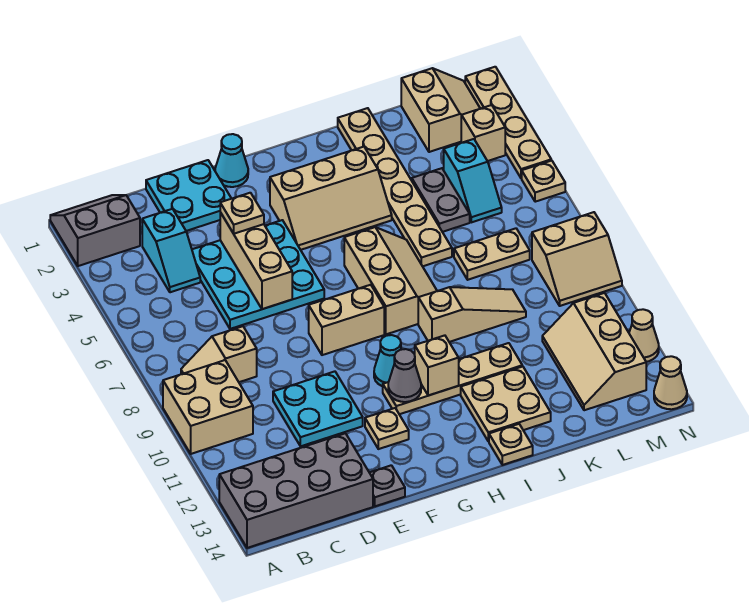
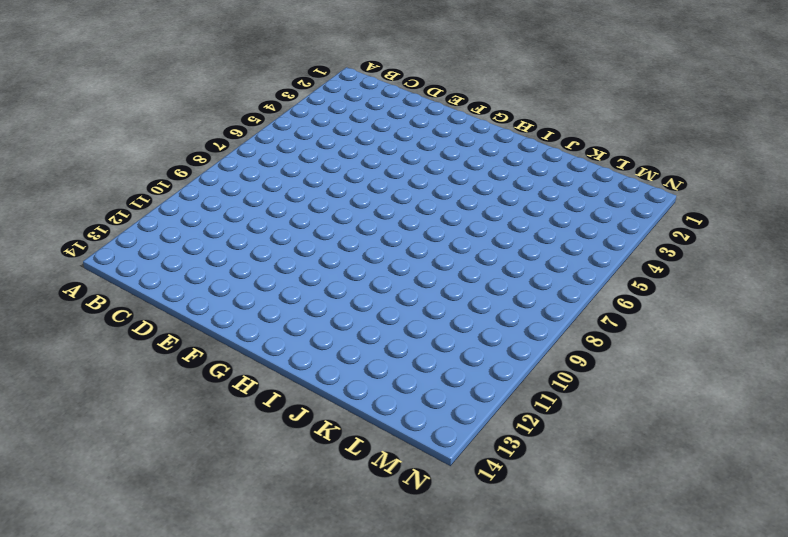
none -> grey slope A1:B2 level 1 top 2
none -> tan brick A9:B10 level 1
none -> grey brick A13:D14 level 1
none -> tan slope B8:C8 level 1 top C

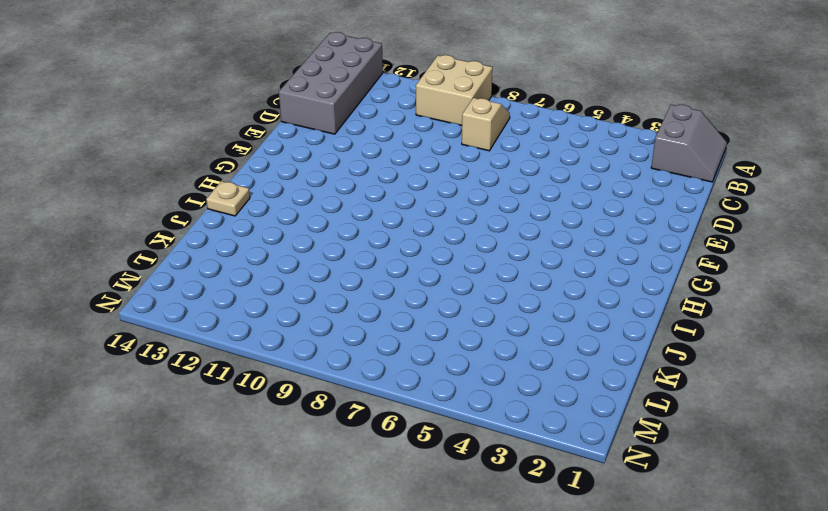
none -> cyan slope C3:C4 level 1 top 3
none -> cyan plate D1:E2 level 1
none -> cyan plate D4:F6 level 1
none -> cyan plate D10:E11 level 1

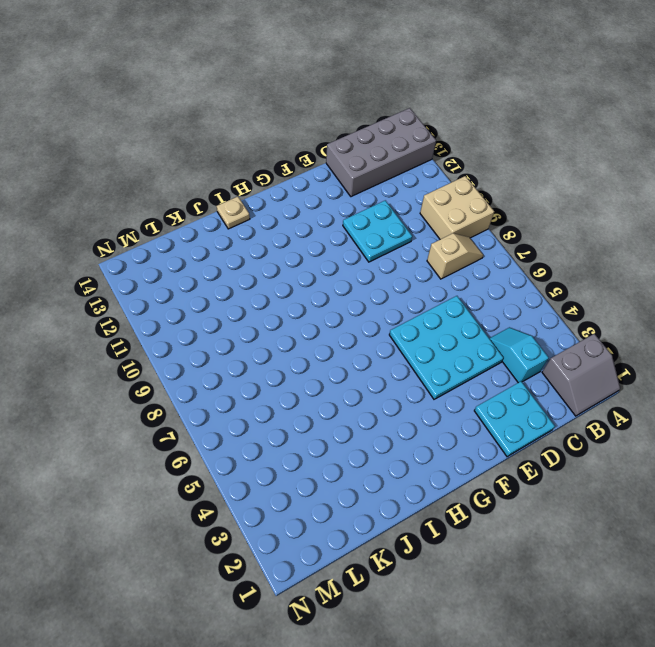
none -> grey plate E14 level 1
none -> cyan cone F1 level 1
none -> tan brick F8:G8 level 1
none -> tan plate F12 level 1

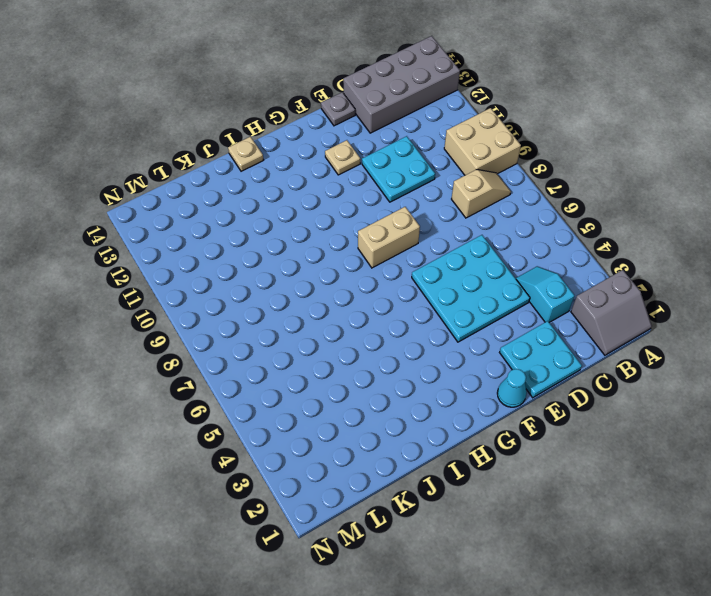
none -> tan slope G3:I4 level 1 top 3
none -> cyan cone G10 level 1
none -> tan plate G11:J11 level 1
none -> tan slope H6:I8 level 1 top H

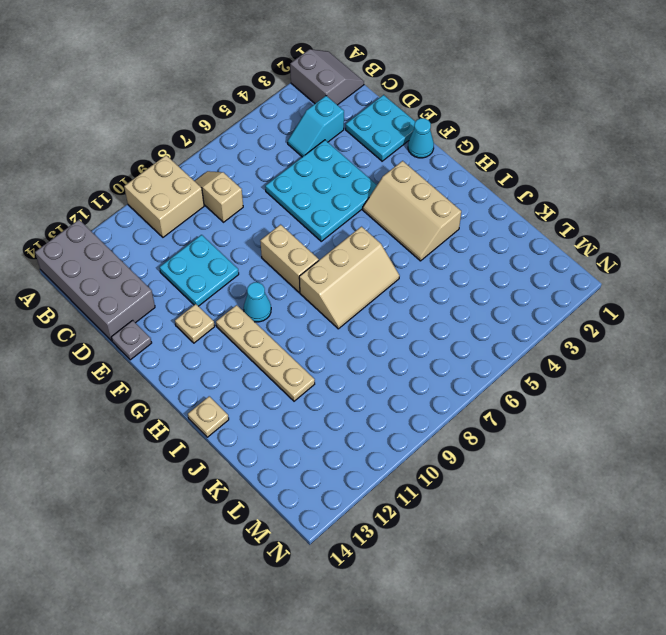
none -> tan slope I9:K9 level 1 top I
none -> tan plate I12:J13 level 1
none -> tan plate J1:J6 level 1
none -> grey plate K4:K5 level 1

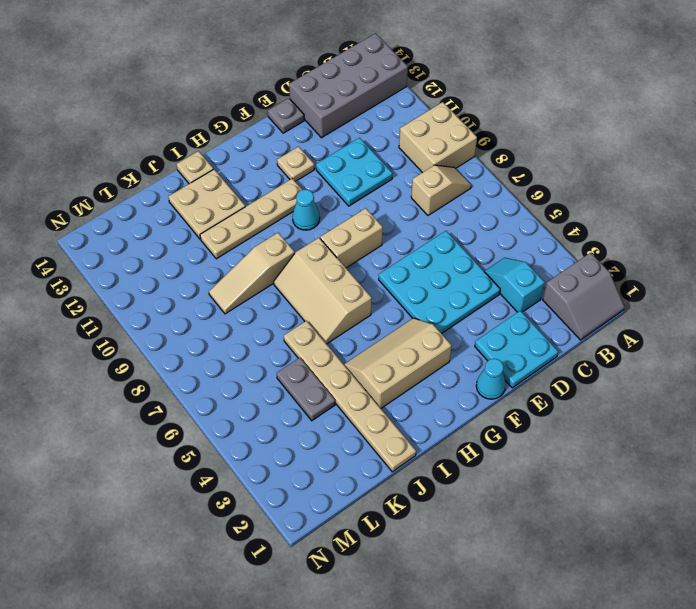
none -> tan plate K7:L7 level 1
none -> tan slope L1:M2 level 1 top L
none -> cyan slope L4:L5 level 1 top 4
none -> tan slope L11:M13 level 1 top M

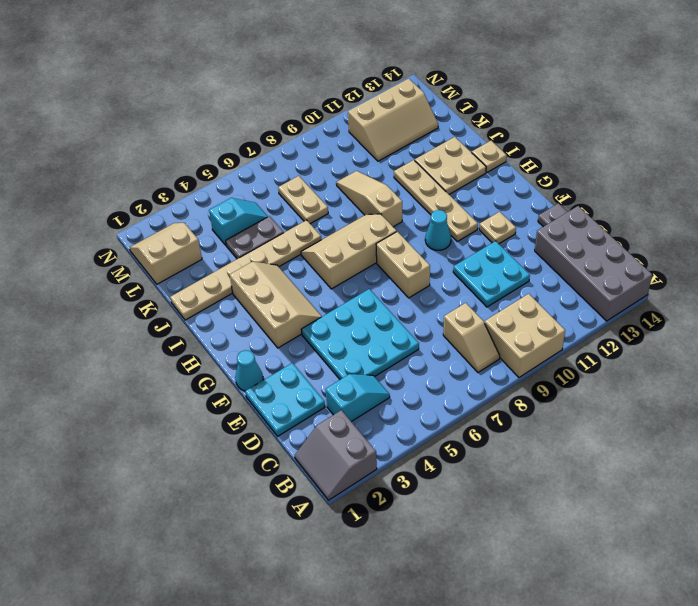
none -> tan brick M3 level 1
none -> tan slope M8:N9 level 1 top 8
none -> tan plate N1:N4 level 1
none -> tan plate N5 level 1

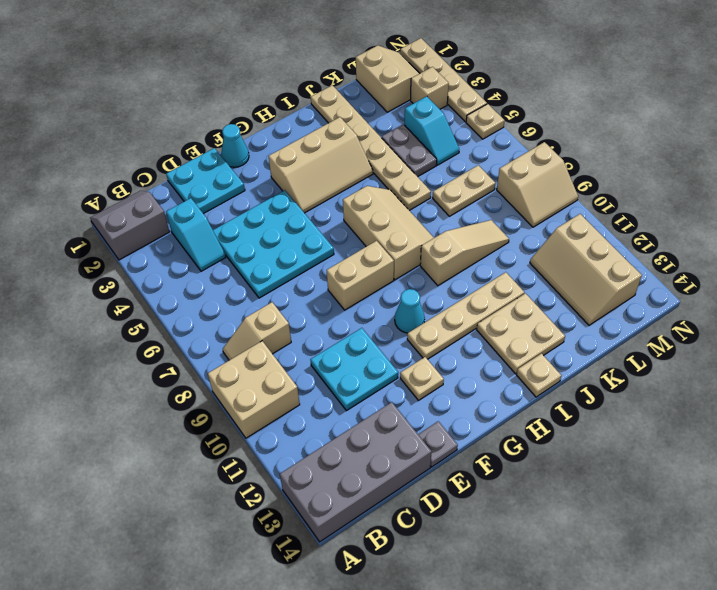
none -> tan cone N12 level 1
none -> tan cone N14 level 1
none -> tan brick E4:E6 level 2
none -> grey cone G11 level 2

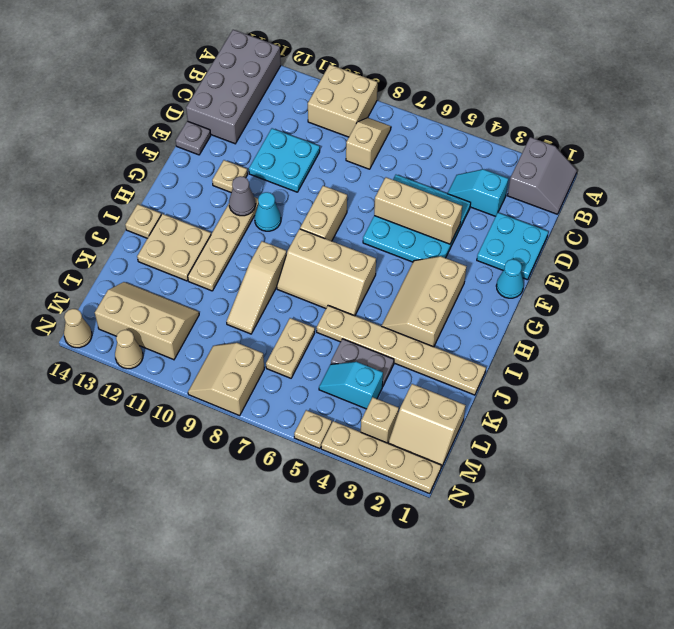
none -> tan brick H11 level 2
none -> tan plate E4 level 3

